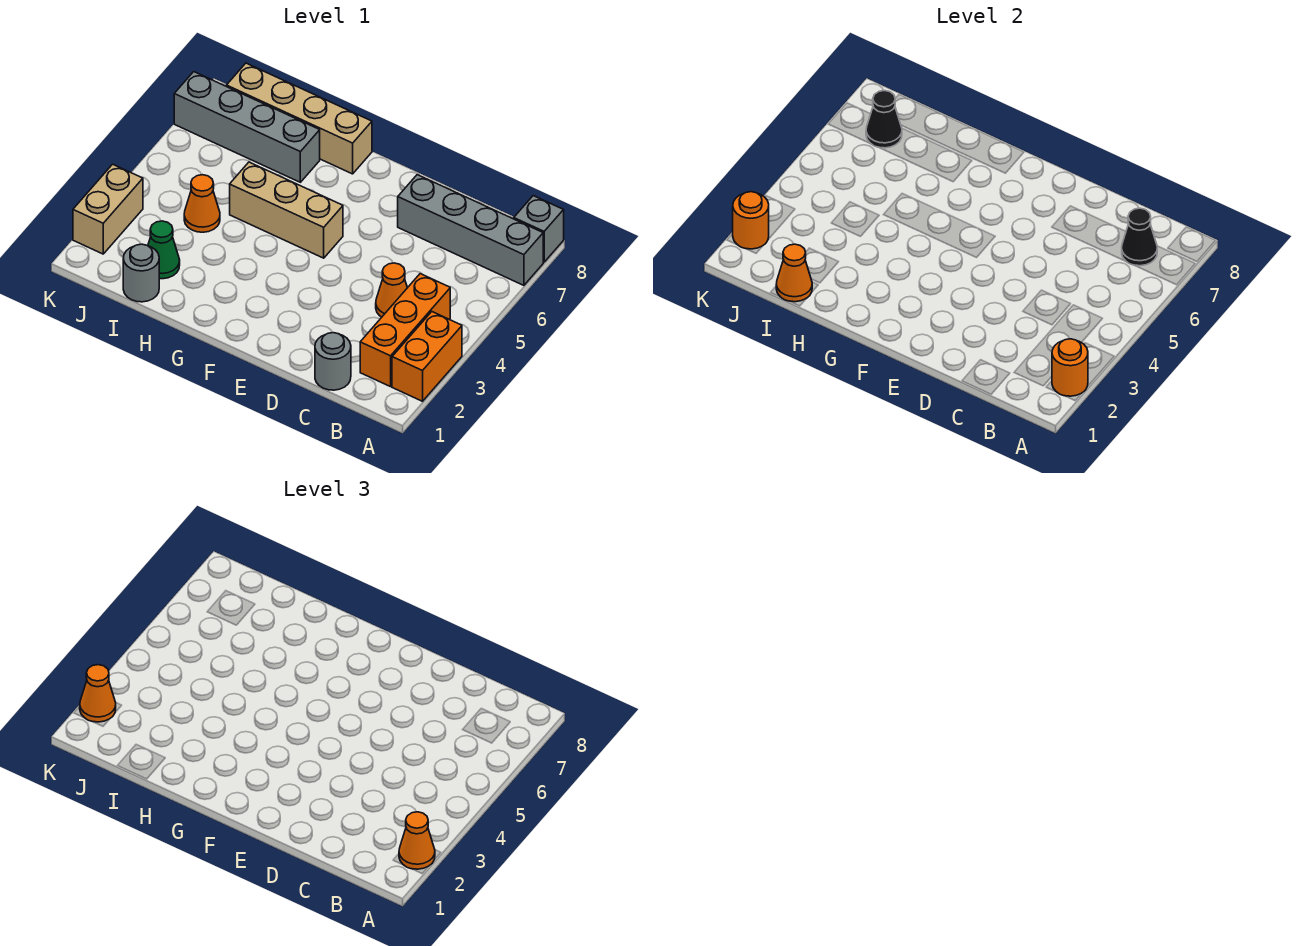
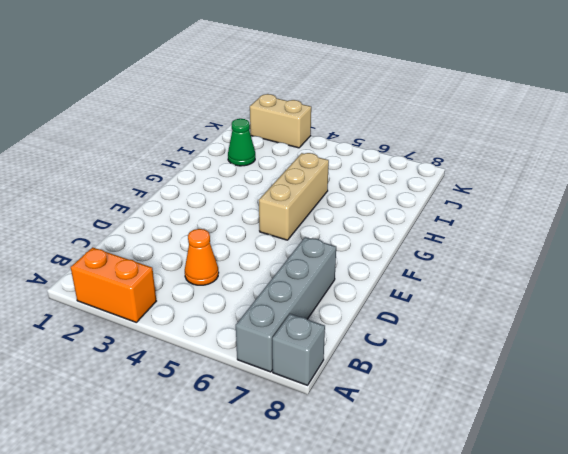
none -> orange brick B2:B4 level 1
none -> grey round brick C1 level 1
none -> tan brick G8:J8 level 1

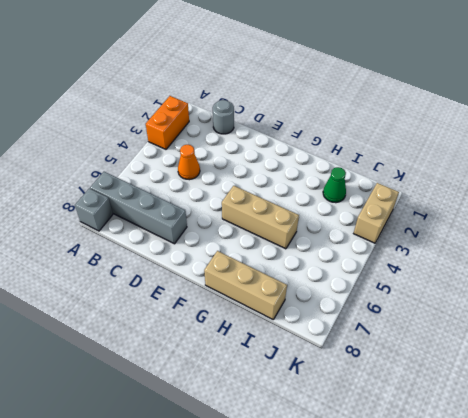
tan brick G8:I8 level 1 -> tan brick G8:J8 level 1
none -> orange brick B2:B4 level 1
none -> grey brick H7:K7 level 1
none -> grey round brick I1 level 1

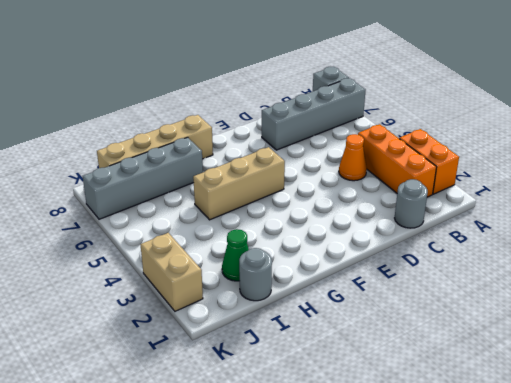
none -> orange cone I4 level 1
none -> orange round brick A2 level 2
none -> black cone B7 level 2

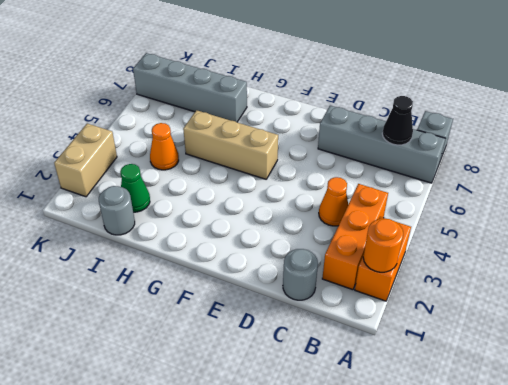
none -> tan brick G8:J8 level 1
none -> orange cone I1 level 2
none -> black cone J7 level 2

